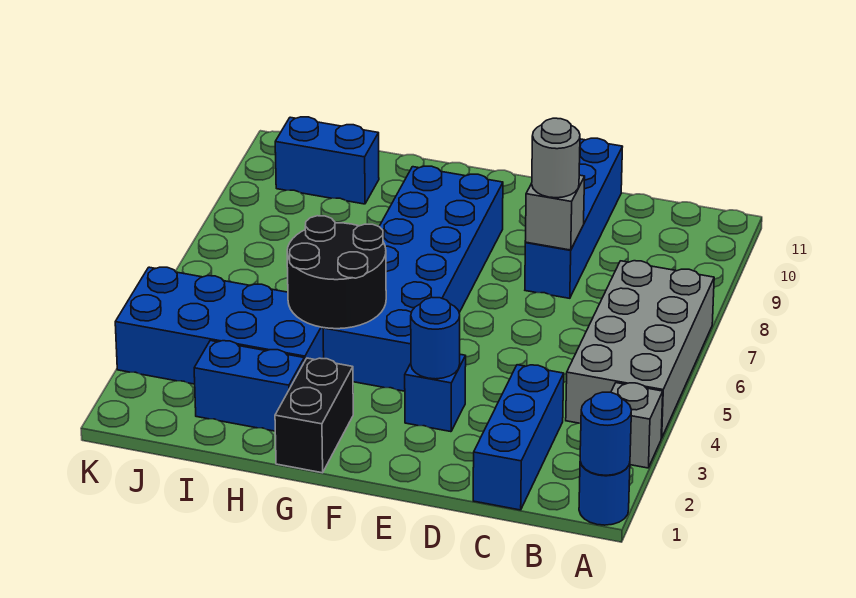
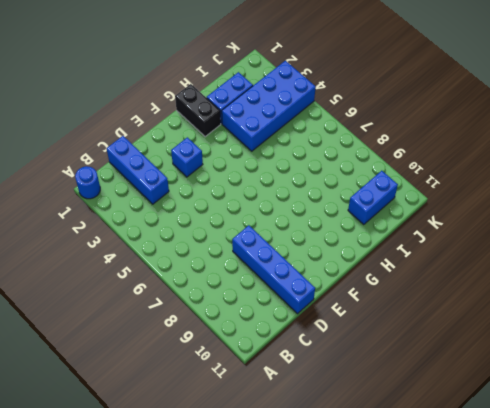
none -> grey brick A3 level 1
none -> grey brick A4:B7 level 1
none -> blue brick F4:G9 level 1

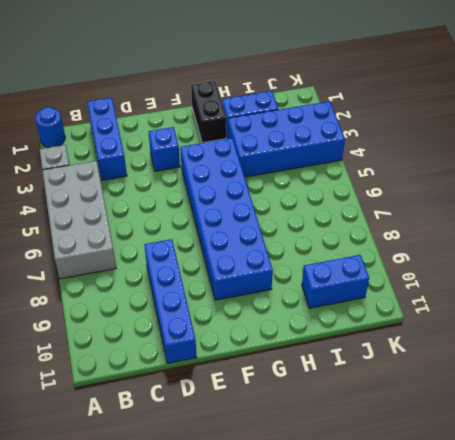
none -> blue round brick A1 level 2
none -> grey brick D8 level 2
none -> blue round brick E3 level 2

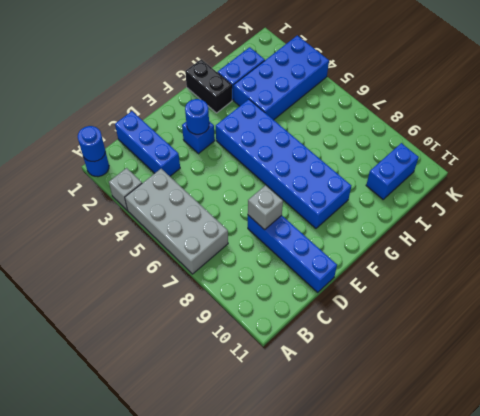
none -> black round brick G4:H5 level 2
none -> grey round brick D8 level 3

